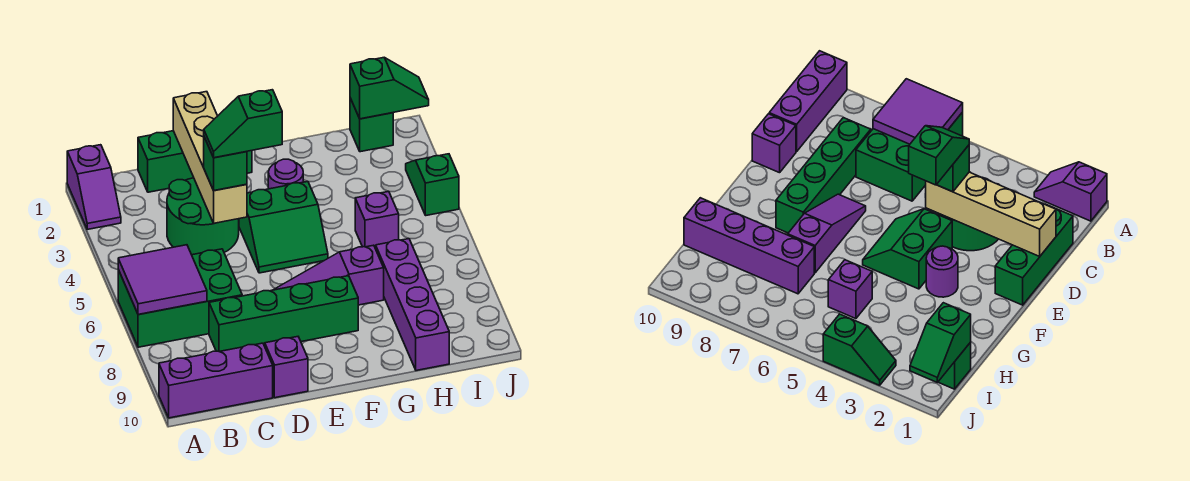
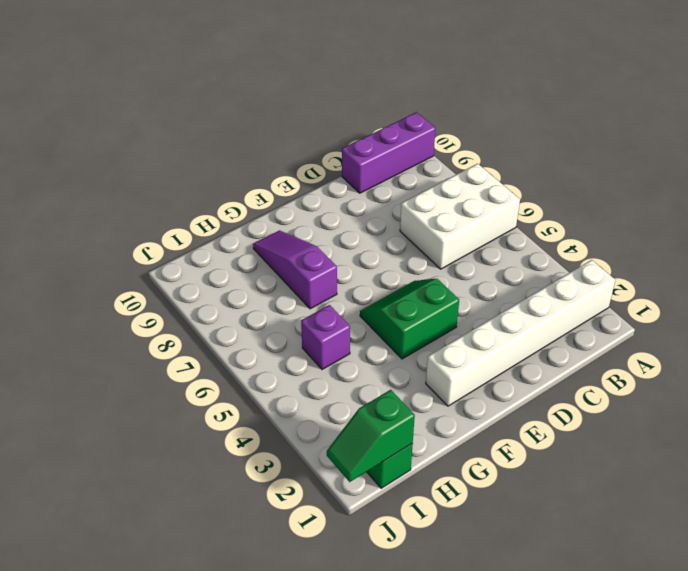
white brick A2:F2 level 1 -> purple slope A1:A2 level 1 top 1
white brick A6:C7 level 1 -> green brick A6:C7 level 1
purple slope G7:G9 level 1 top 7 -> purple slope E7:G7 level 1 top G
none -> green brick C1:E1 level 1
none -> green round brick C3:D4 level 1
none -> green brick C8:F8 level 1

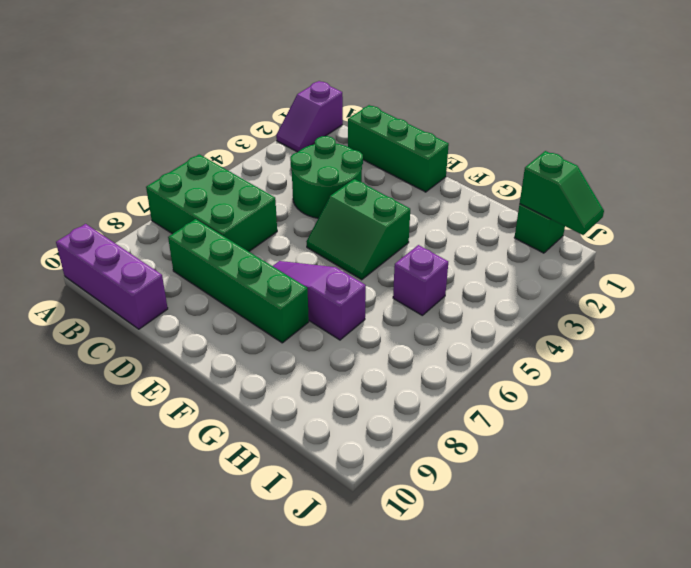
none -> purple brick D10 level 1
none -> purple round brick F3 level 1
none -> purple brick H7:H10 level 1

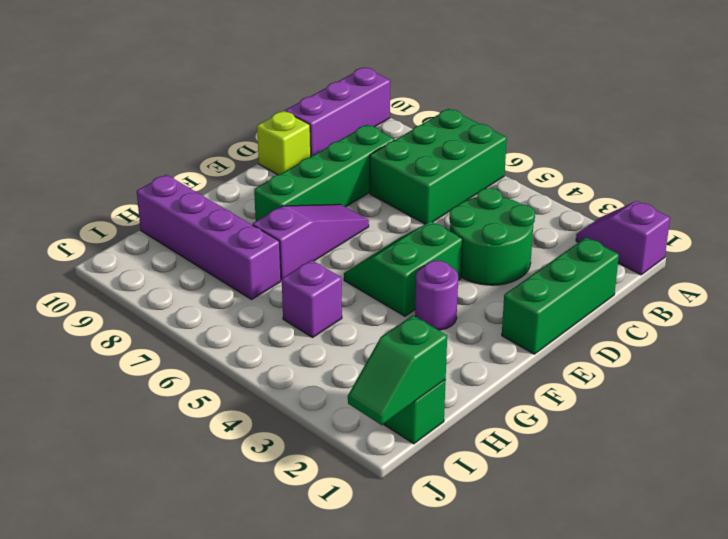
lime brick D10 level 1 -> purple brick D10 level 1
none -> green slope J3:J4 level 1 top 4
none -> purple tile A6:B7 level 2
none -> tan brick D1:D4 level 2

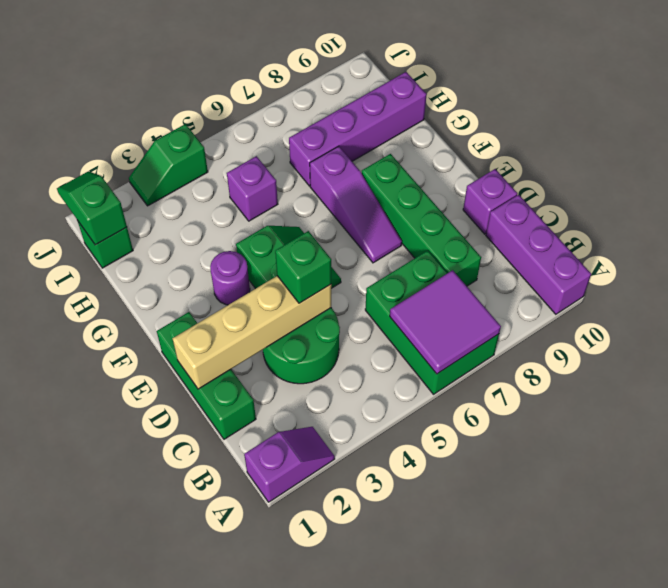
none -> green slope D4:E4 level 4 top E

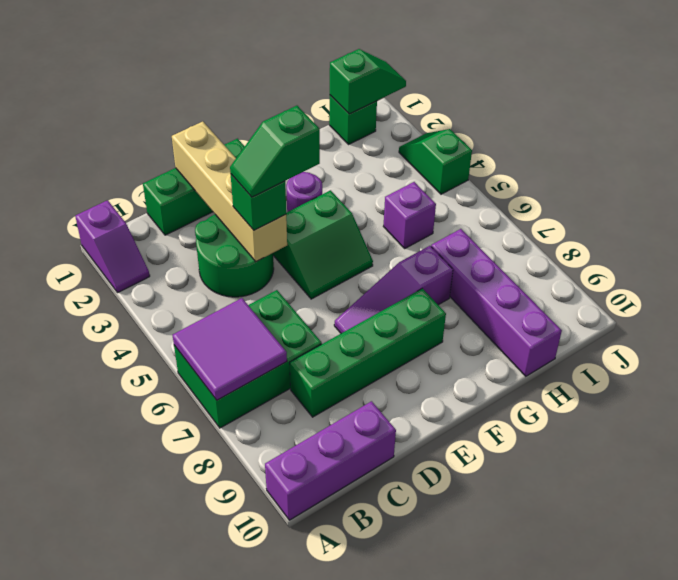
none -> purple brick D10 level 1

